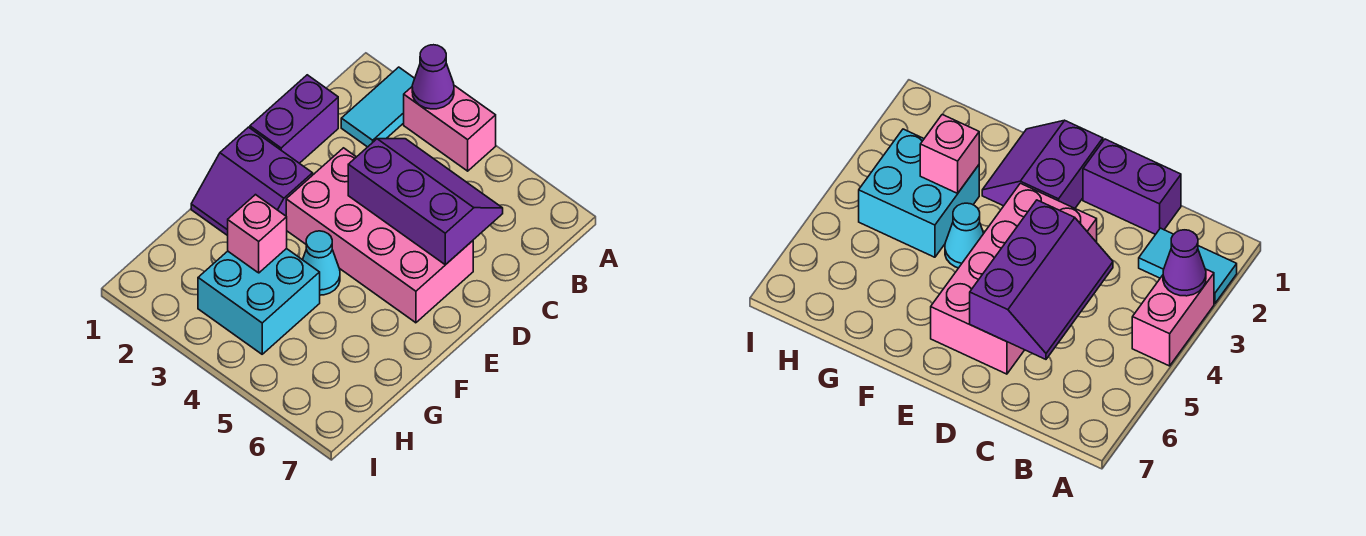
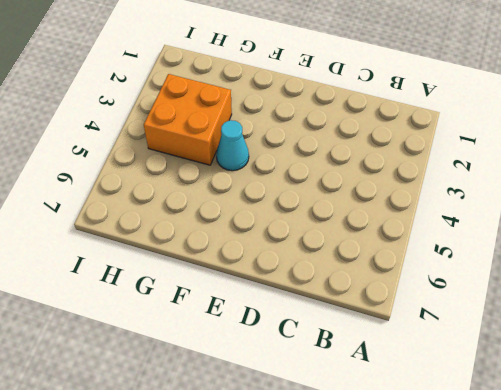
orange brick G3:H4 level 1 -> cyan brick G3:H4 level 1
none -> cyan tile A2:B2 level 1
none -> pink brick A3:A4 level 1

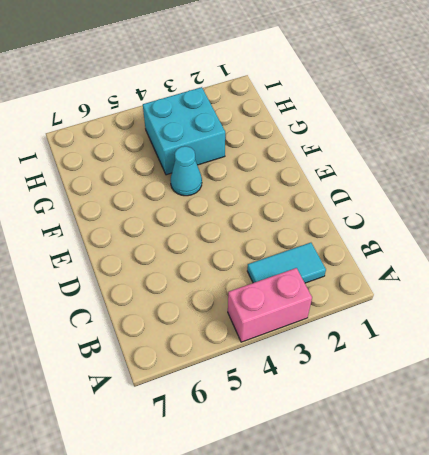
cyan tile B2:B3 level 1 -> cyan tile A2:B2 level 1
none -> purple brick C1:D1 level 1
none -> pink brick D3:E6 level 1

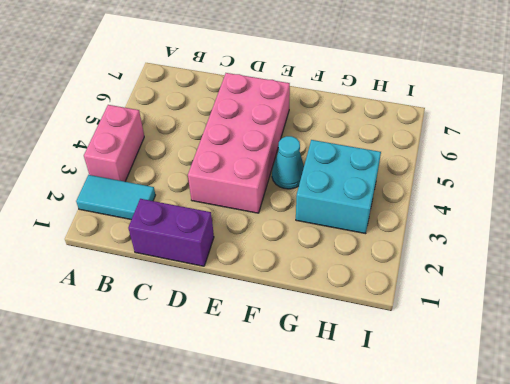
none -> purple slope E1:F2 level 1 top E
none -> purple cone A3 level 2

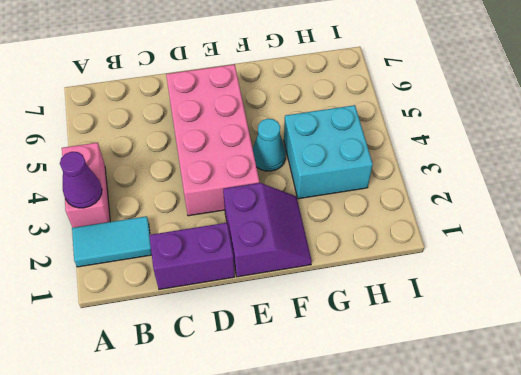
none -> purple slope C4:D6 level 2 top D
none -> pink brick G3 level 2

